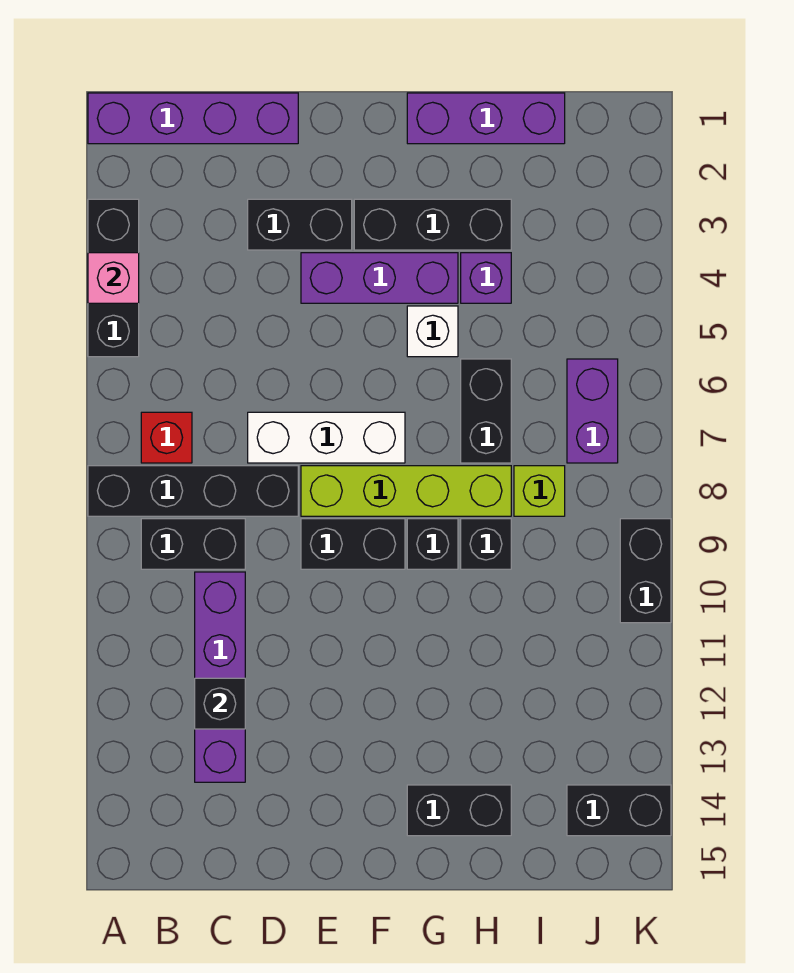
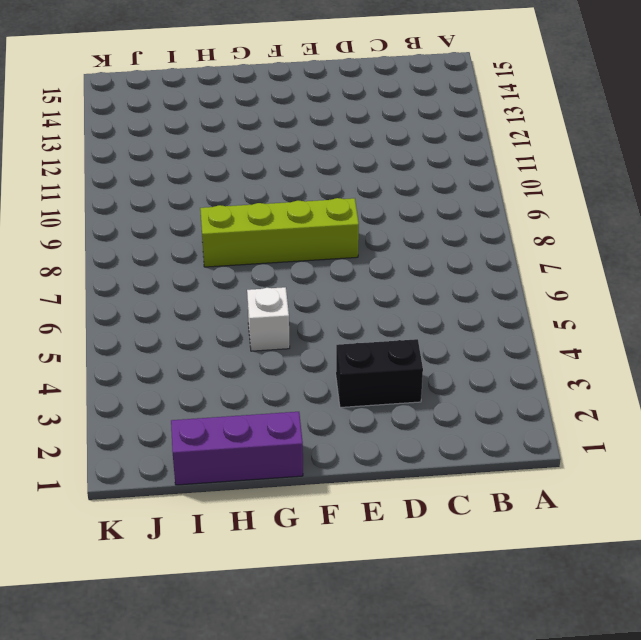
none -> purple brick A1:D1 level 1
none -> black brick A3:A5 level 1
none -> black brick A8:D8 level 1

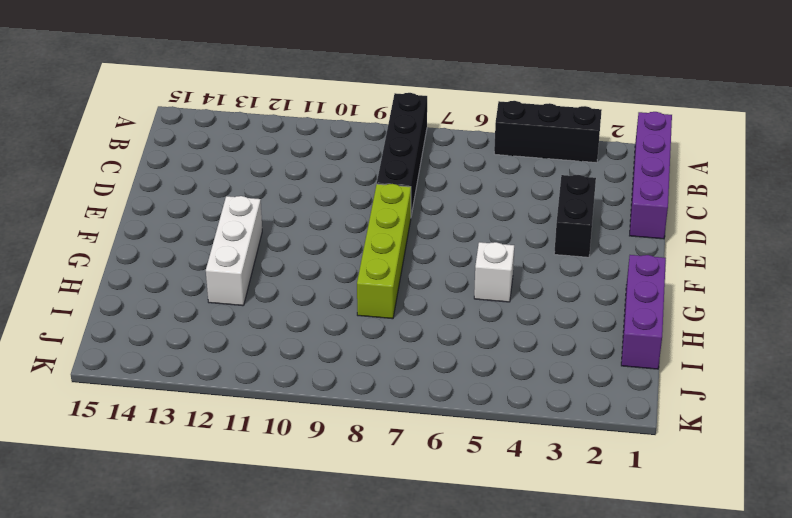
white brick F12:H12 level 1 -> white brick D7:F7 level 1
none -> red brick B7 level 1
none -> black brick B9:C9 level 1
none -> purple brick C10:C13 level 1

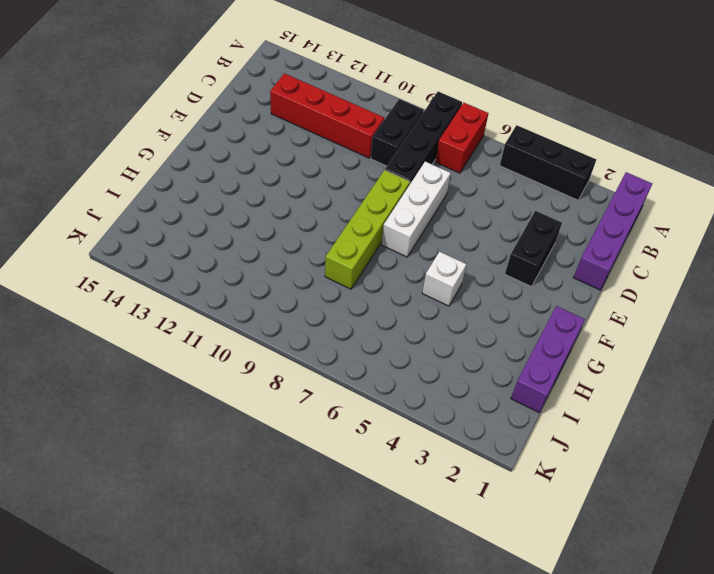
red brick A7:B7 level 1 -> red brick B7 level 1
red brick C10:C13 level 1 -> purple brick C10:C13 level 1
none -> purple brick E4:G4 level 1
none -> black brick E9:F9 level 1
none -> black brick F3:H3 level 1

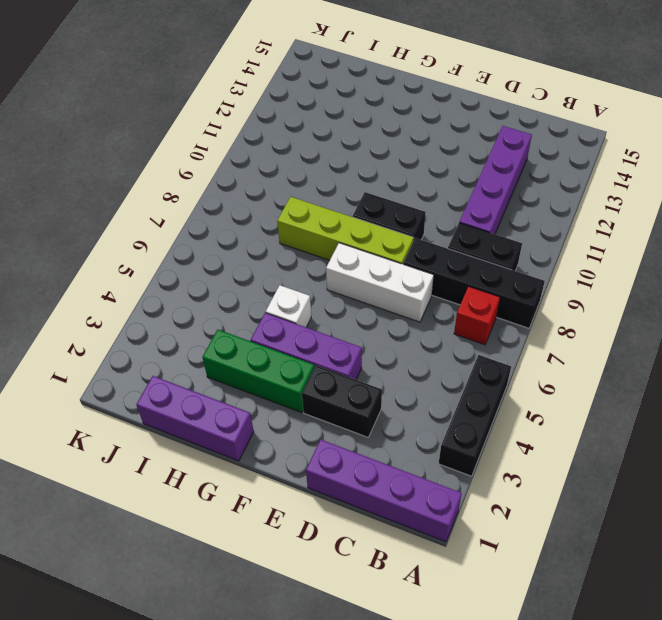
green brick F3:H3 level 1 -> black brick F3:H3 level 1
none -> black brick G9 level 1
none -> black brick G14:H14 level 1
none -> purple brick H4 level 1

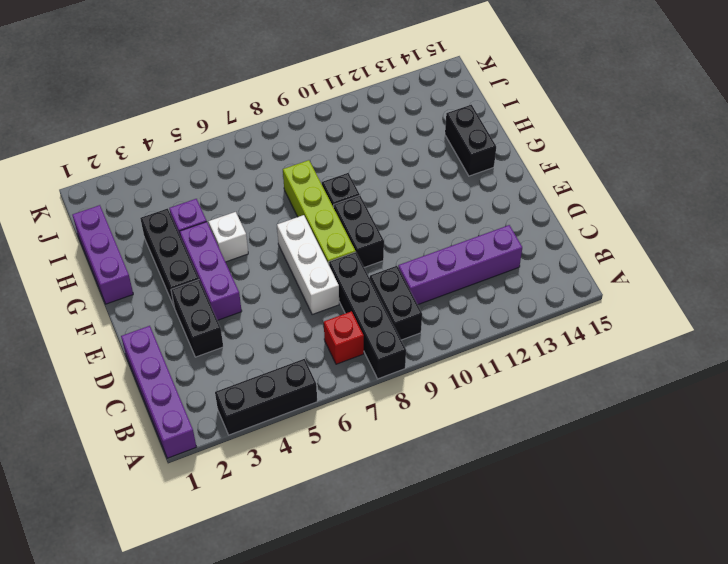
none -> black brick H6:H7 level 1
none -> black brick H9 level 1
none -> lime brick I8 level 1

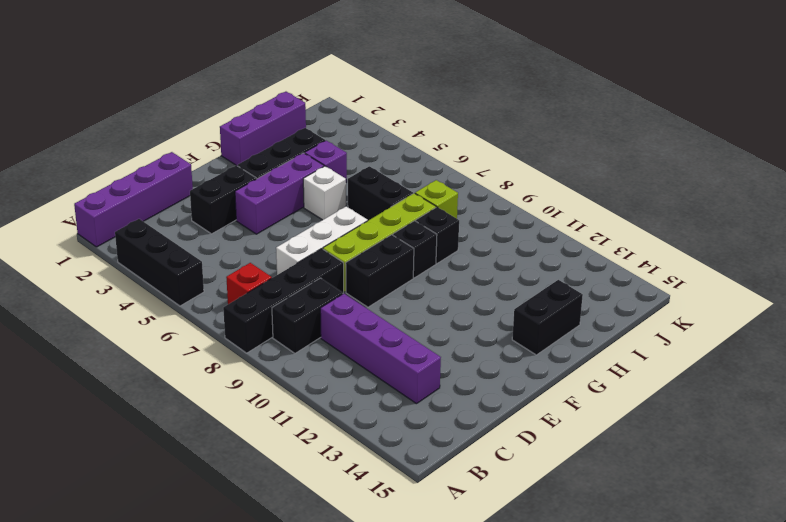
none -> purple brick J6:J7 level 1
none -> black brick J14:K14 level 1
none -> black brick K9:K10 level 1

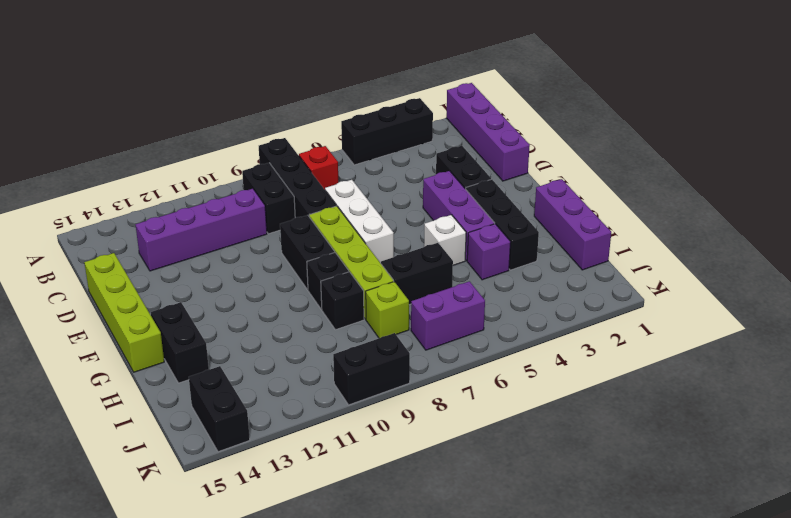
lime brick D15:G15 level 1 -> none
none -> pink brick A4 level 2
none -> black brick C12 level 2

